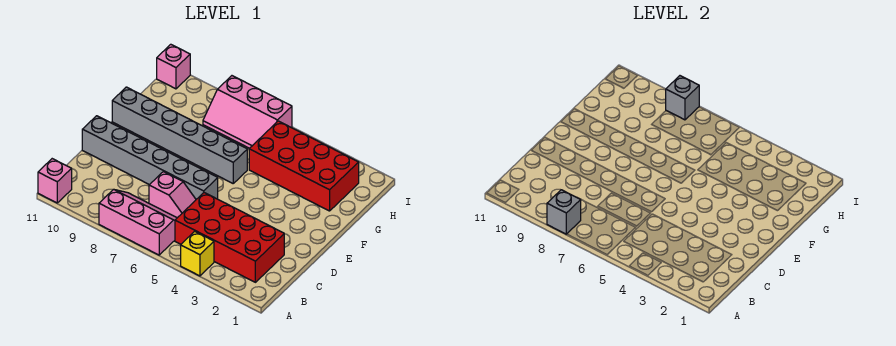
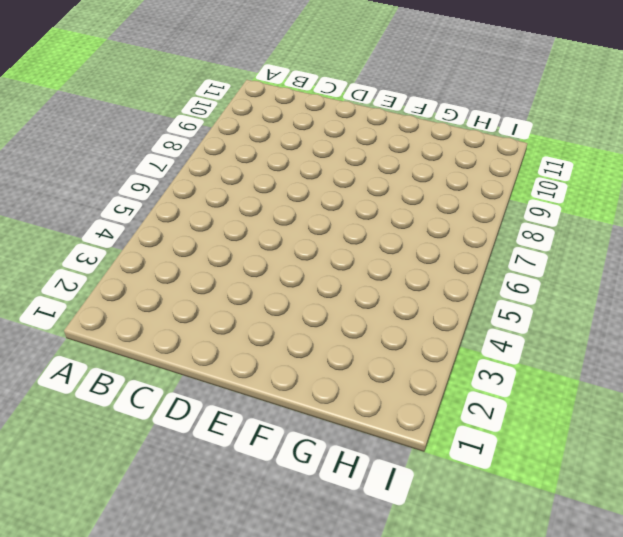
none -> yellow brick A4 level 1
none -> pink slope A6:B8 level 1 top A
none -> pink brick A11 level 1

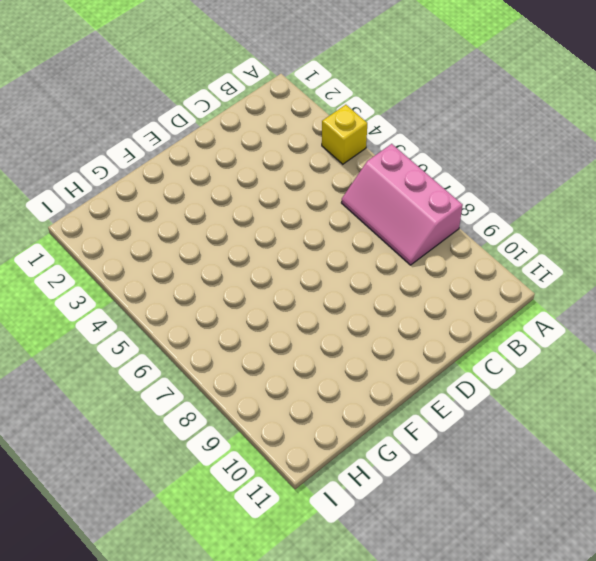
none -> pink brick A11 level 1
none -> red brick B2:C5 level 1
none -> pink slope C6:C7 level 1 top 7

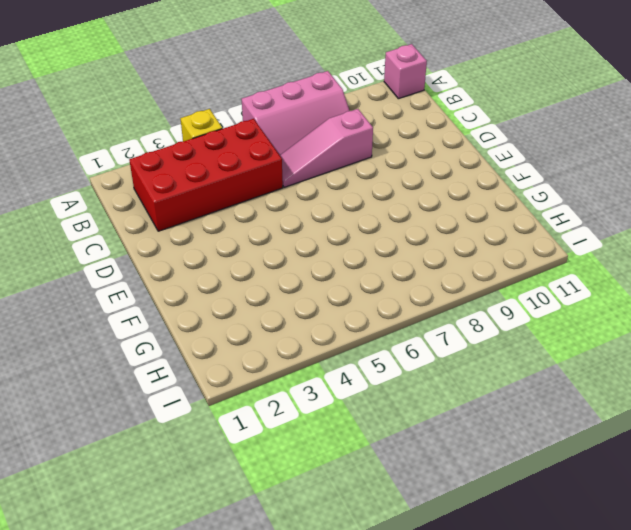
pink slope C6:C8 level 1 top 8 -> pink slope C6:C7 level 1 top 7
none -> grey brick D6:D11 level 1
none -> grey brick F6:F11 level 1
none -> red brick G2:H5 level 1

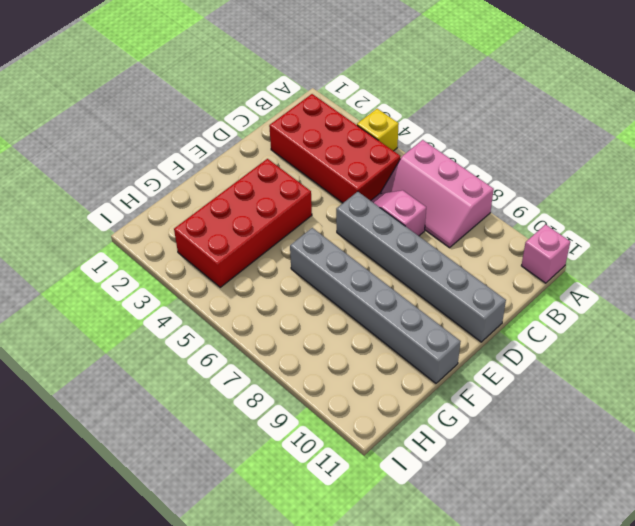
red brick E3:H4 level 1 -> red brick G2:H5 level 1
none -> pink slope H6:I8 level 1 top I
none -> pink brick I11 level 1
none -> grey brick A8 level 2

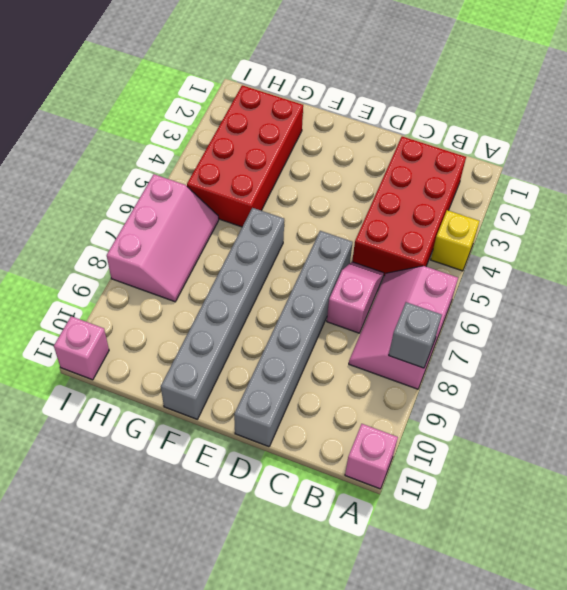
none -> grey brick I8 level 2

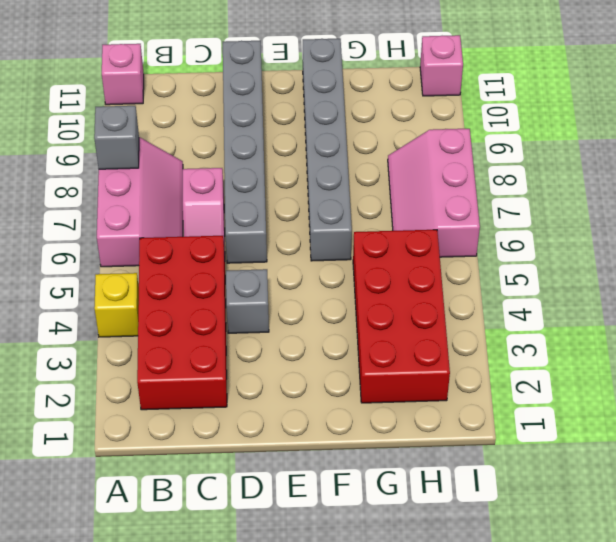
grey brick D4 level 1 -> grey brick I8 level 2

